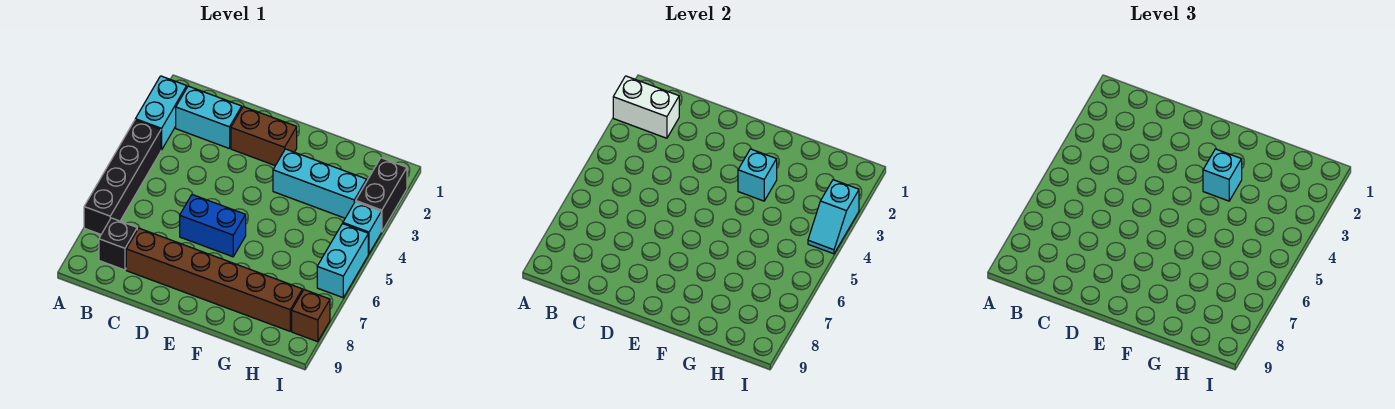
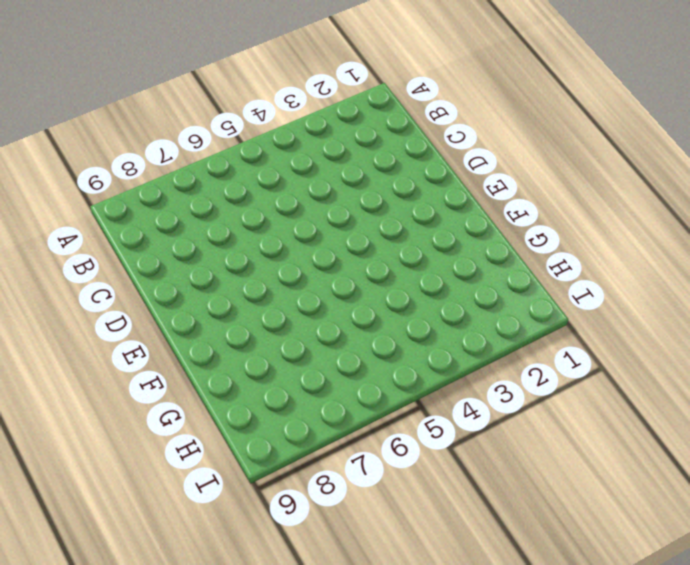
none -> cyan brick A2:A3 level 1
none -> black brick A4:A7 level 1
none -> cyan brick B2:C2 level 1

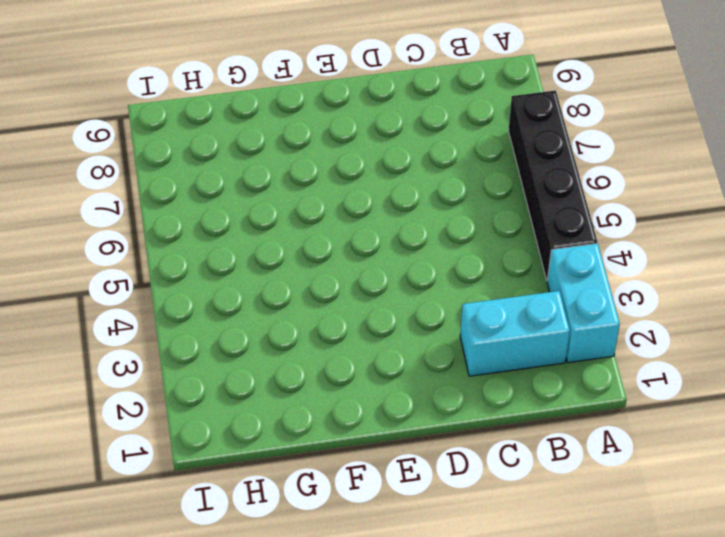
none -> black brick B8 level 1
none -> brown brick C8:H8 level 1
none -> brown brick D2:E2 level 1

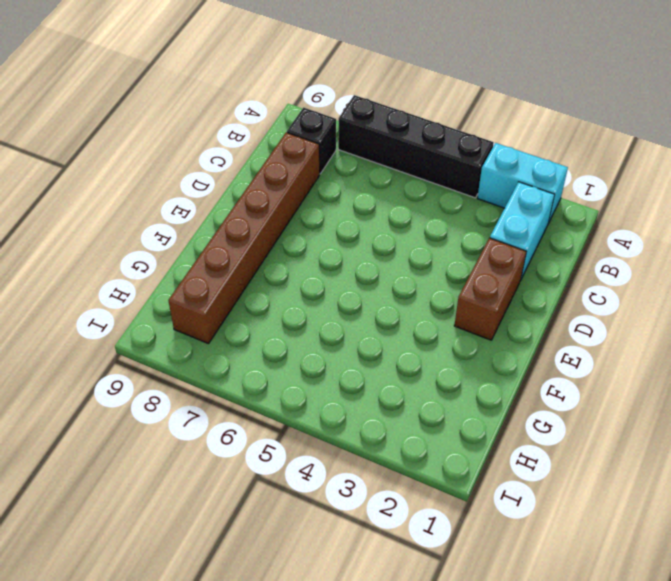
none -> blue brick D6:E6 level 1
none -> cyan brick F3:H3 level 1
none -> black brick I2:I3 level 1

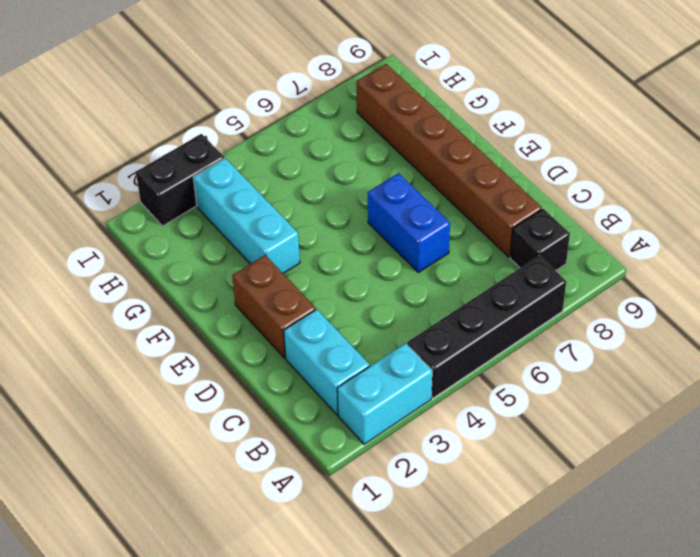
none -> cyan brick I4 level 1
none -> cyan brick I5:I6 level 1
none -> brown brick I8 level 1

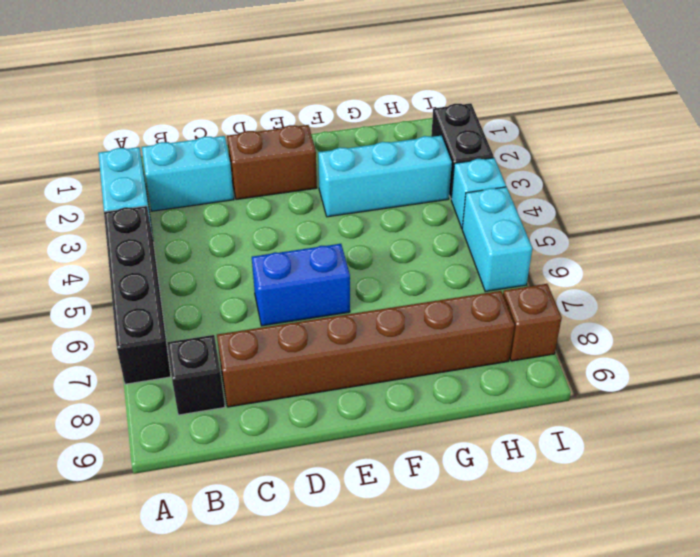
none -> white brick A2:B2 level 2
none -> cyan brick F3 level 2
none -> cyan slope I3:I4 level 2 top 3

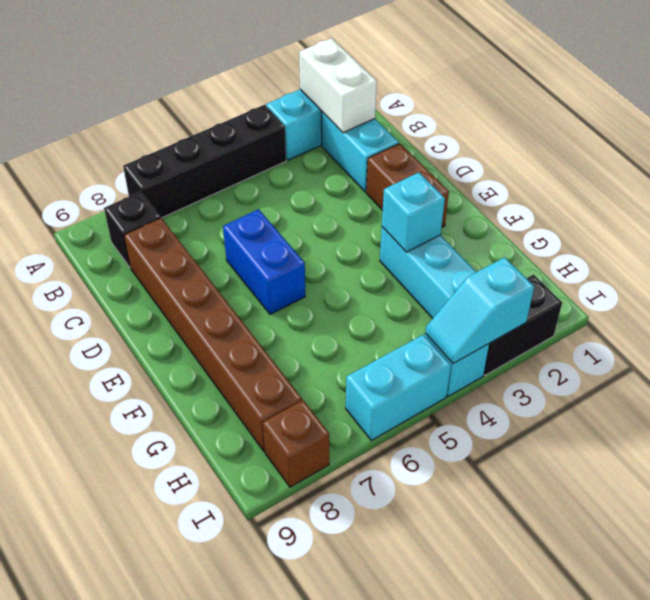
none -> cyan brick F3 level 3

